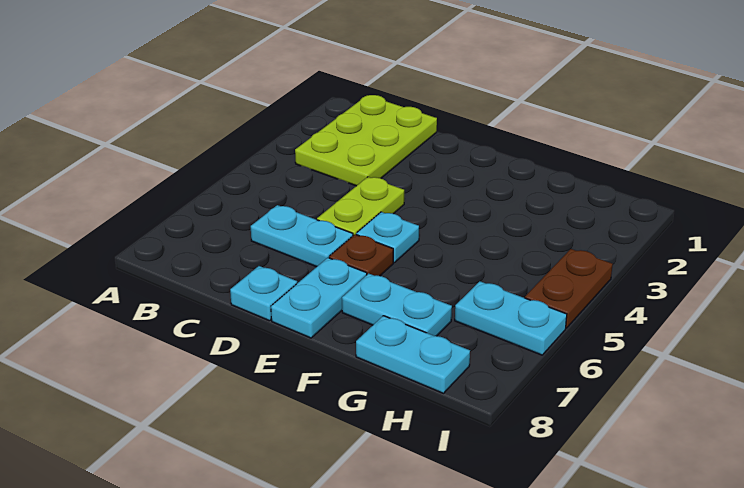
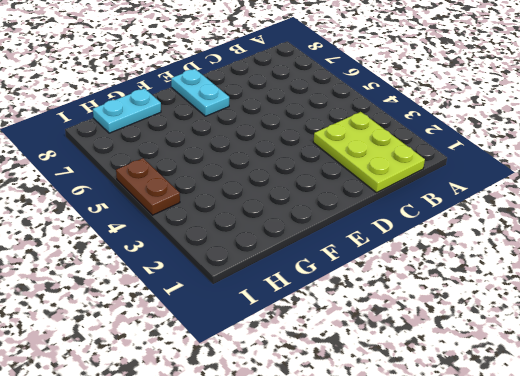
none -> cyan plate C6:D6 level 1
none -> lime plate D4:D5 level 1

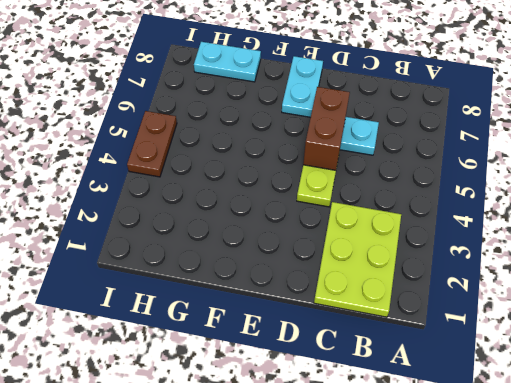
brown brick D5:D6 level 2 -> none
none -> cyan plate D8 level 1
none -> cyan plate E5 level 1

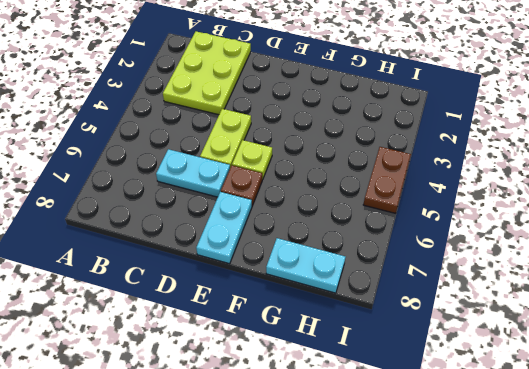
lime plate E5 level 1 -> cyan plate E5 level 1
none -> cyan plate D8 level 1
none -> cyan plate F7:G7 level 1

